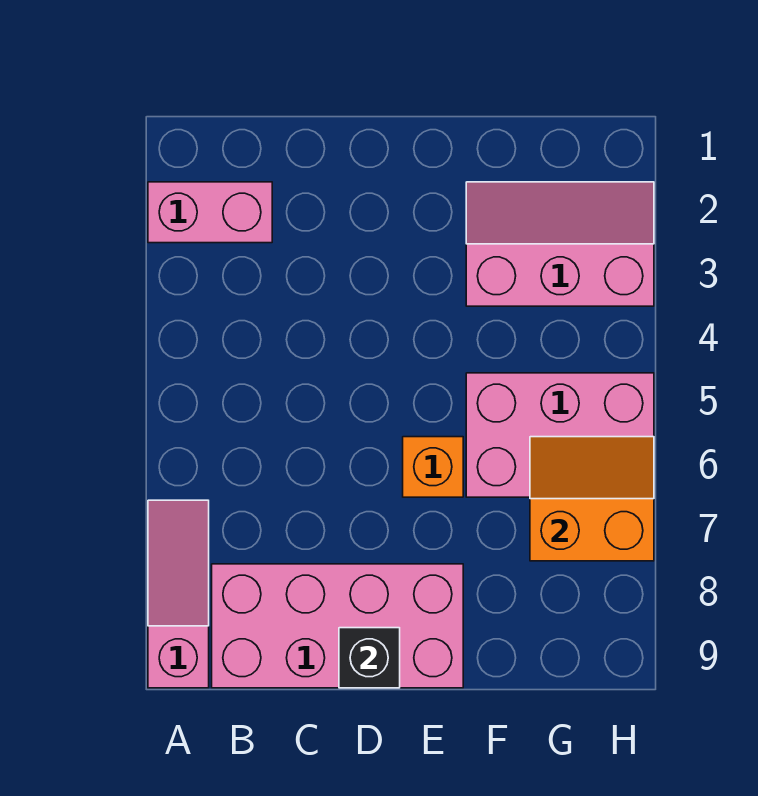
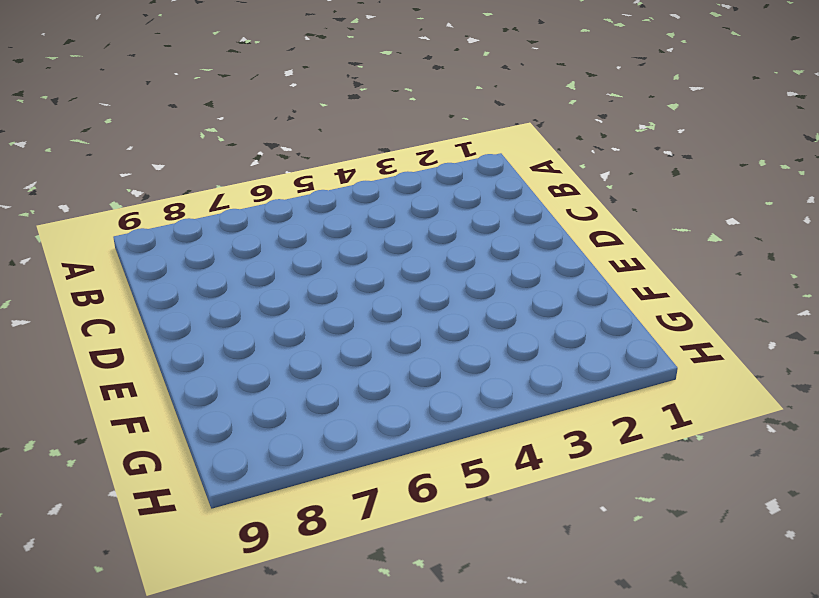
none -> pink brick A2:B2 level 1
none -> pink slope A7:A9 level 1 top 9

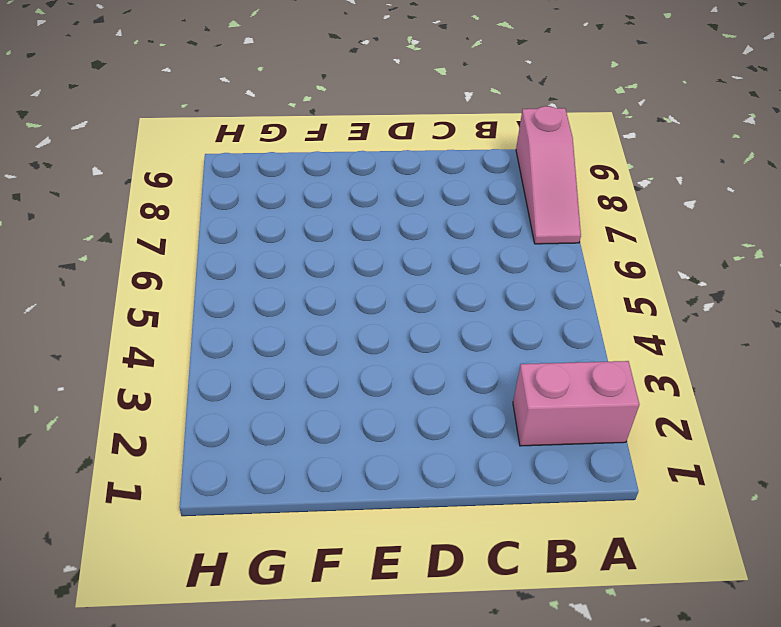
none -> pink brick B8:E9 level 1
none -> orange brick E6 level 1

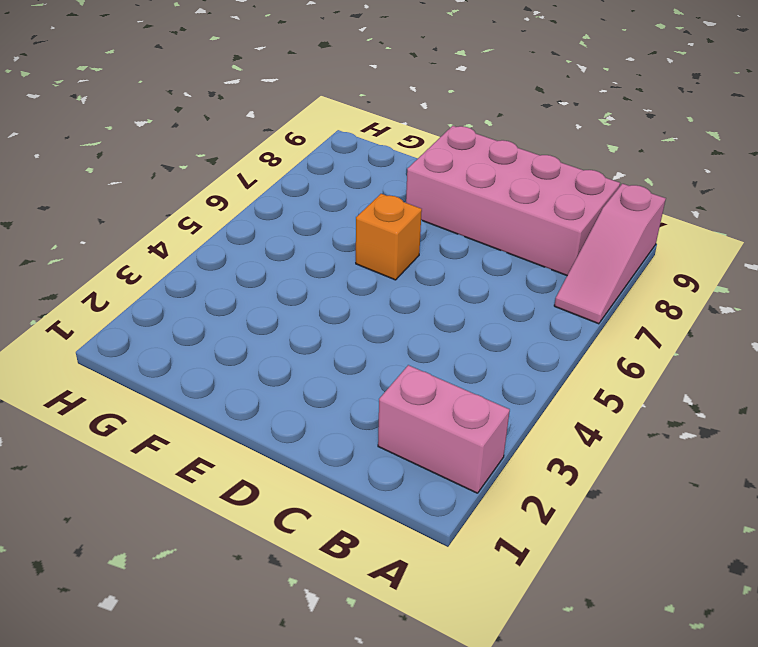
none -> pink slope F2:H3 level 1 top 3
none -> pink brick F5:H6 level 1

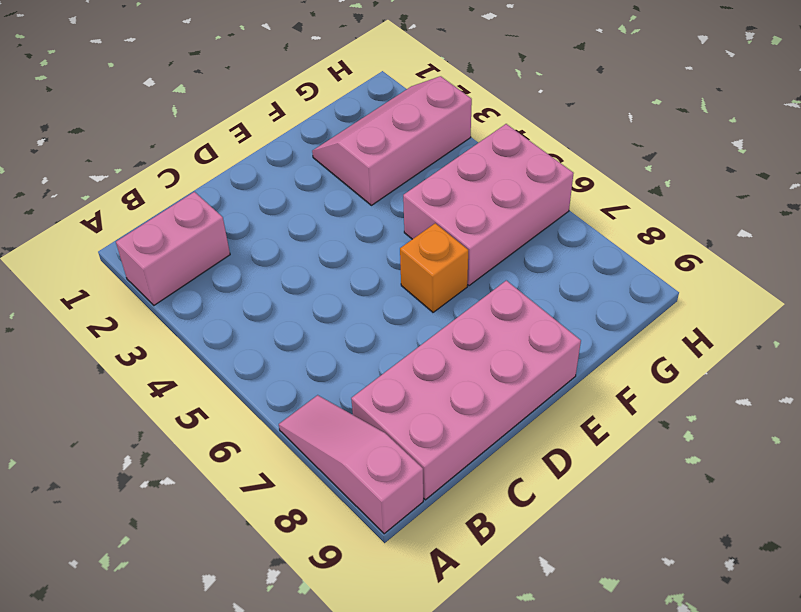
none -> black brick D9 level 2
none -> orange slope G6:H7 level 2 top 7

